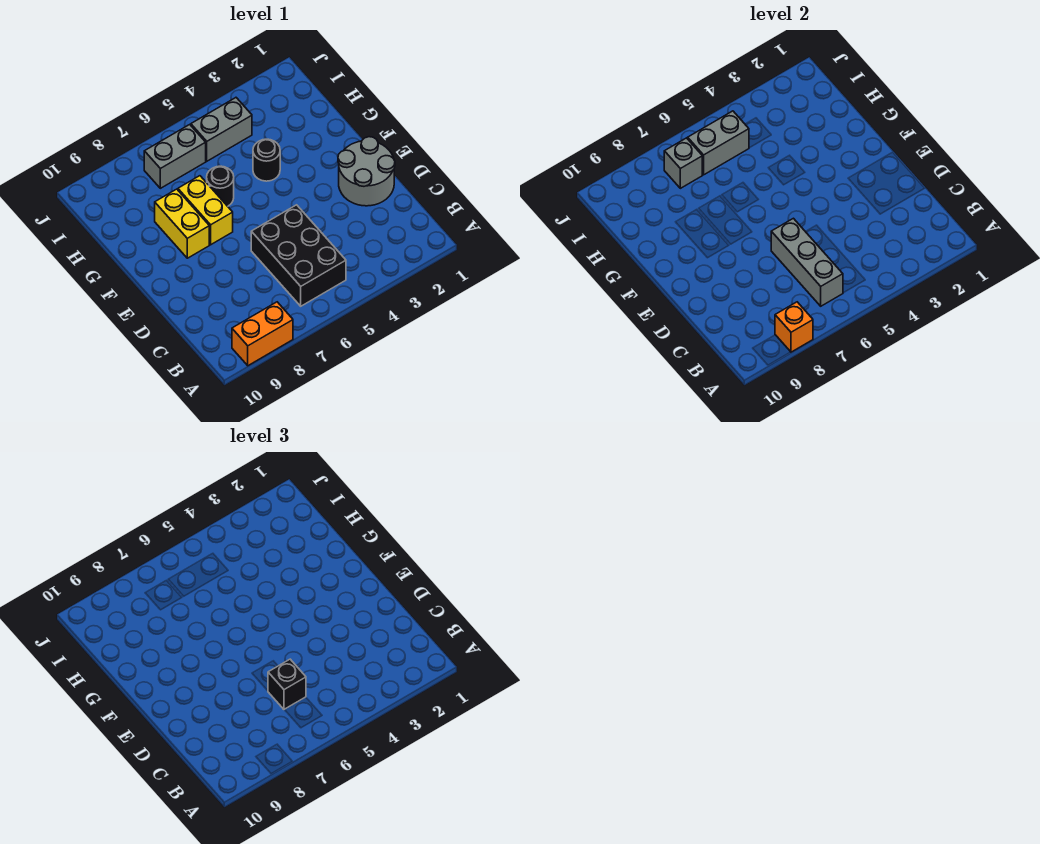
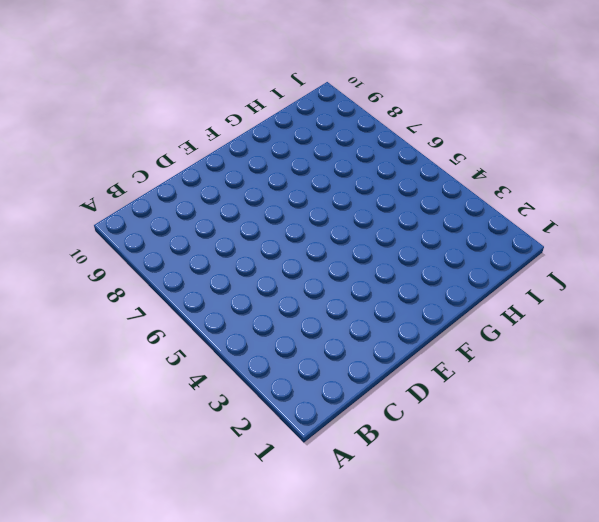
none -> orange brick A8:A9 level 1
none -> black brick B5:D6 level 1
none -> grey round brick D1:E2 level 1

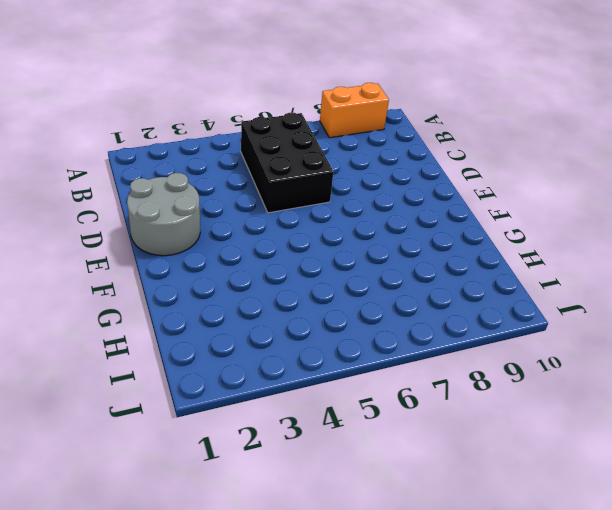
none -> yellow brick F7:G7 level 1
none -> yellow brick F8:G8 level 1
none -> black round brick G4 level 1

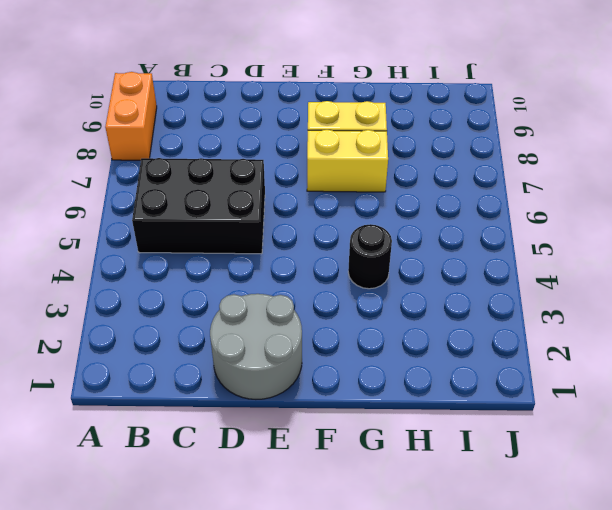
none -> black round brick G6 level 1
none -> grey brick I4:I5 level 1
none -> grey brick I6:I7 level 1

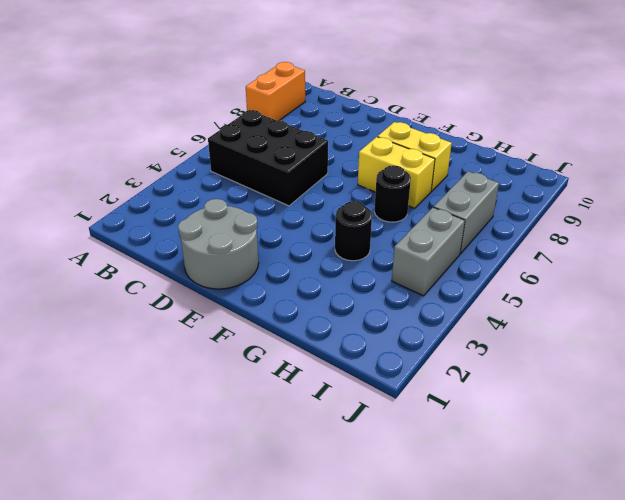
none -> orange brick A8 level 2
none -> grey brick B6:D6 level 2
none -> grey brick I5:I6 level 2

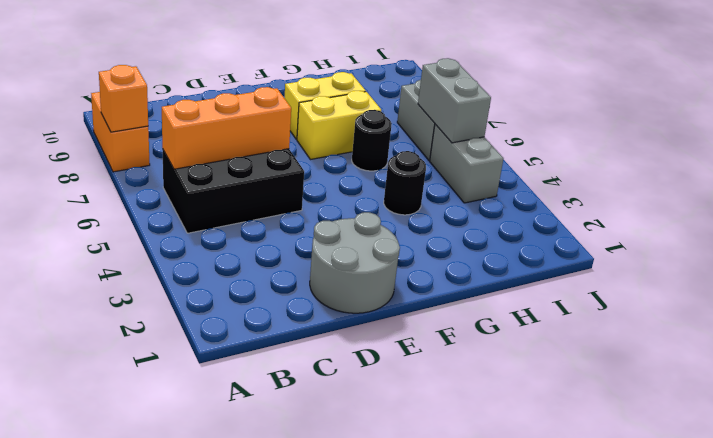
orange brick B6:D6 level 2 -> grey brick B6:D6 level 2
none -> grey brick I7 level 2
none -> black brick C6 level 3

